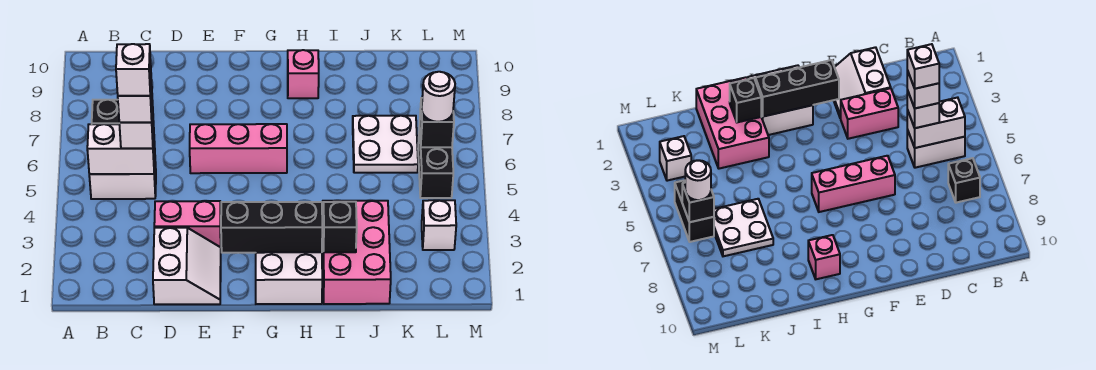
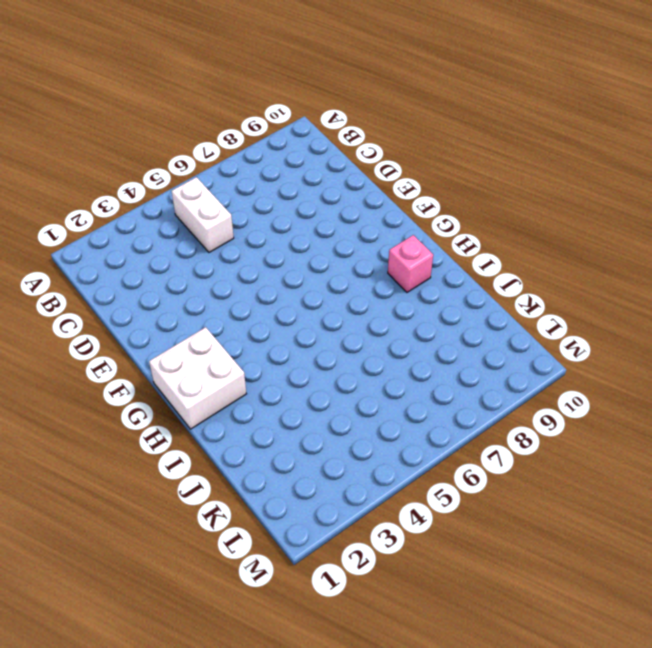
none -> black brick B7 level 1
none -> white slope D1:E2 level 1 top D
none -> pink brick D3:E3 level 1

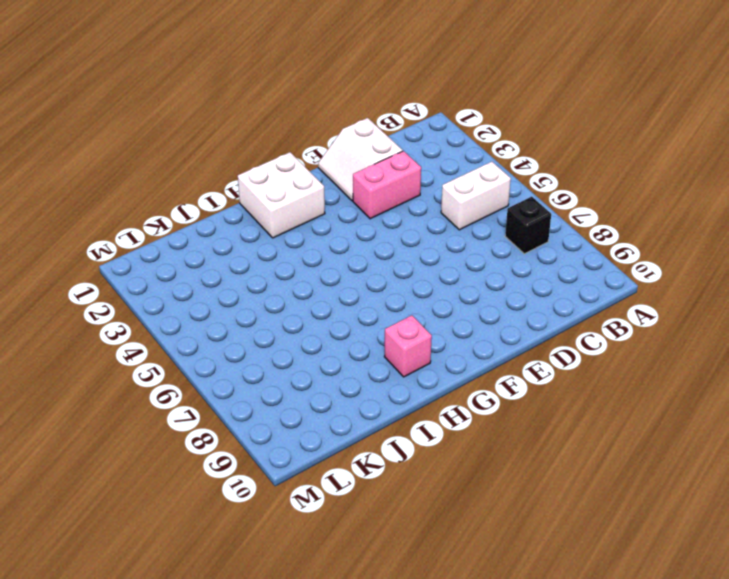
none -> pink brick E6:G6 level 1
none -> pink brick I1:J3 level 1
none -> white plate J6:K7 level 1

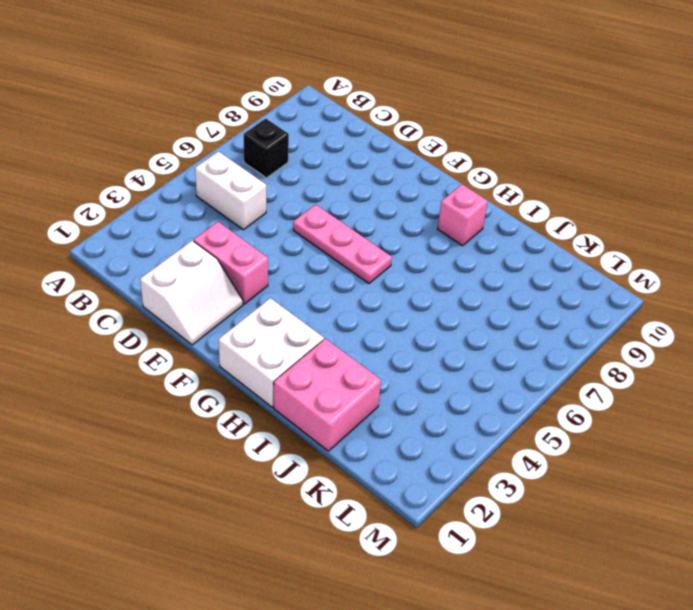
pink plate E6:G6 level 1 -> pink brick E6:G6 level 1
pink brick I1:J2 level 1 -> pink brick I1:J3 level 1
none -> white plate J6:K7 level 1
none -> white brick L3 level 1
none -> black brick L5:L6 level 1

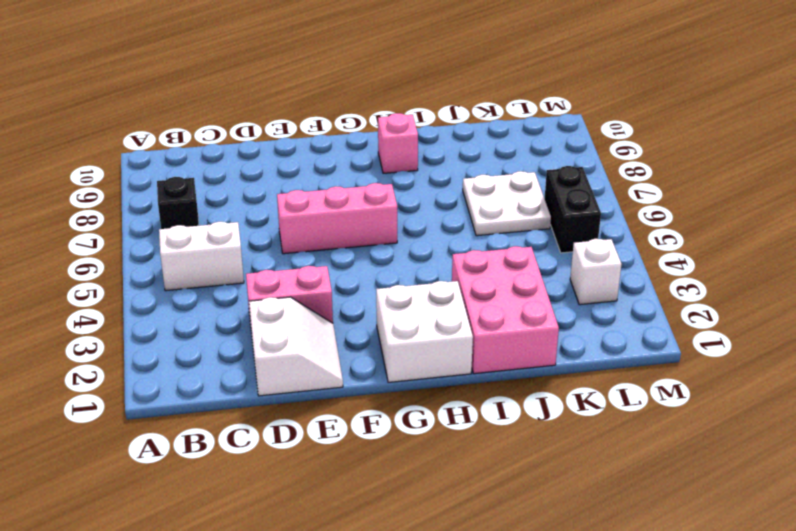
none -> white brick B5:C5 level 2
none -> black brick F2:H2 level 2
none -> black brick I2 level 2

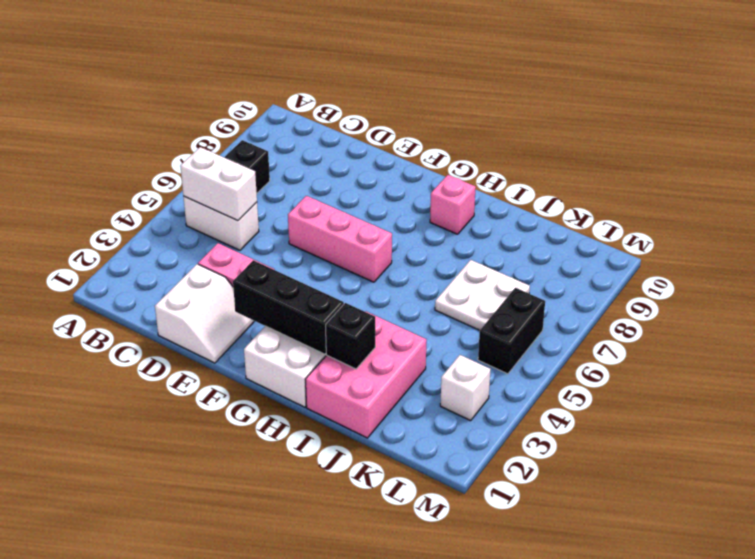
none -> black brick L6 level 2
none -> white brick C5 level 3
none -> white round brick L6 level 3

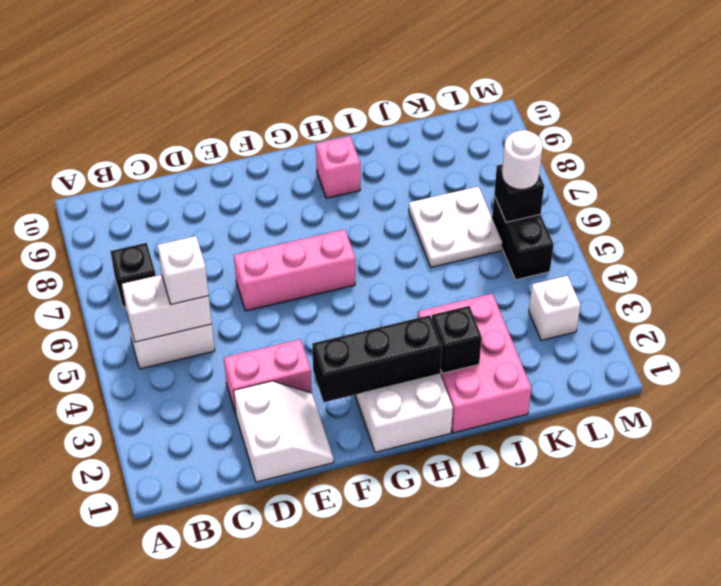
none -> white brick C5 level 4
none -> white brick C5 level 5

